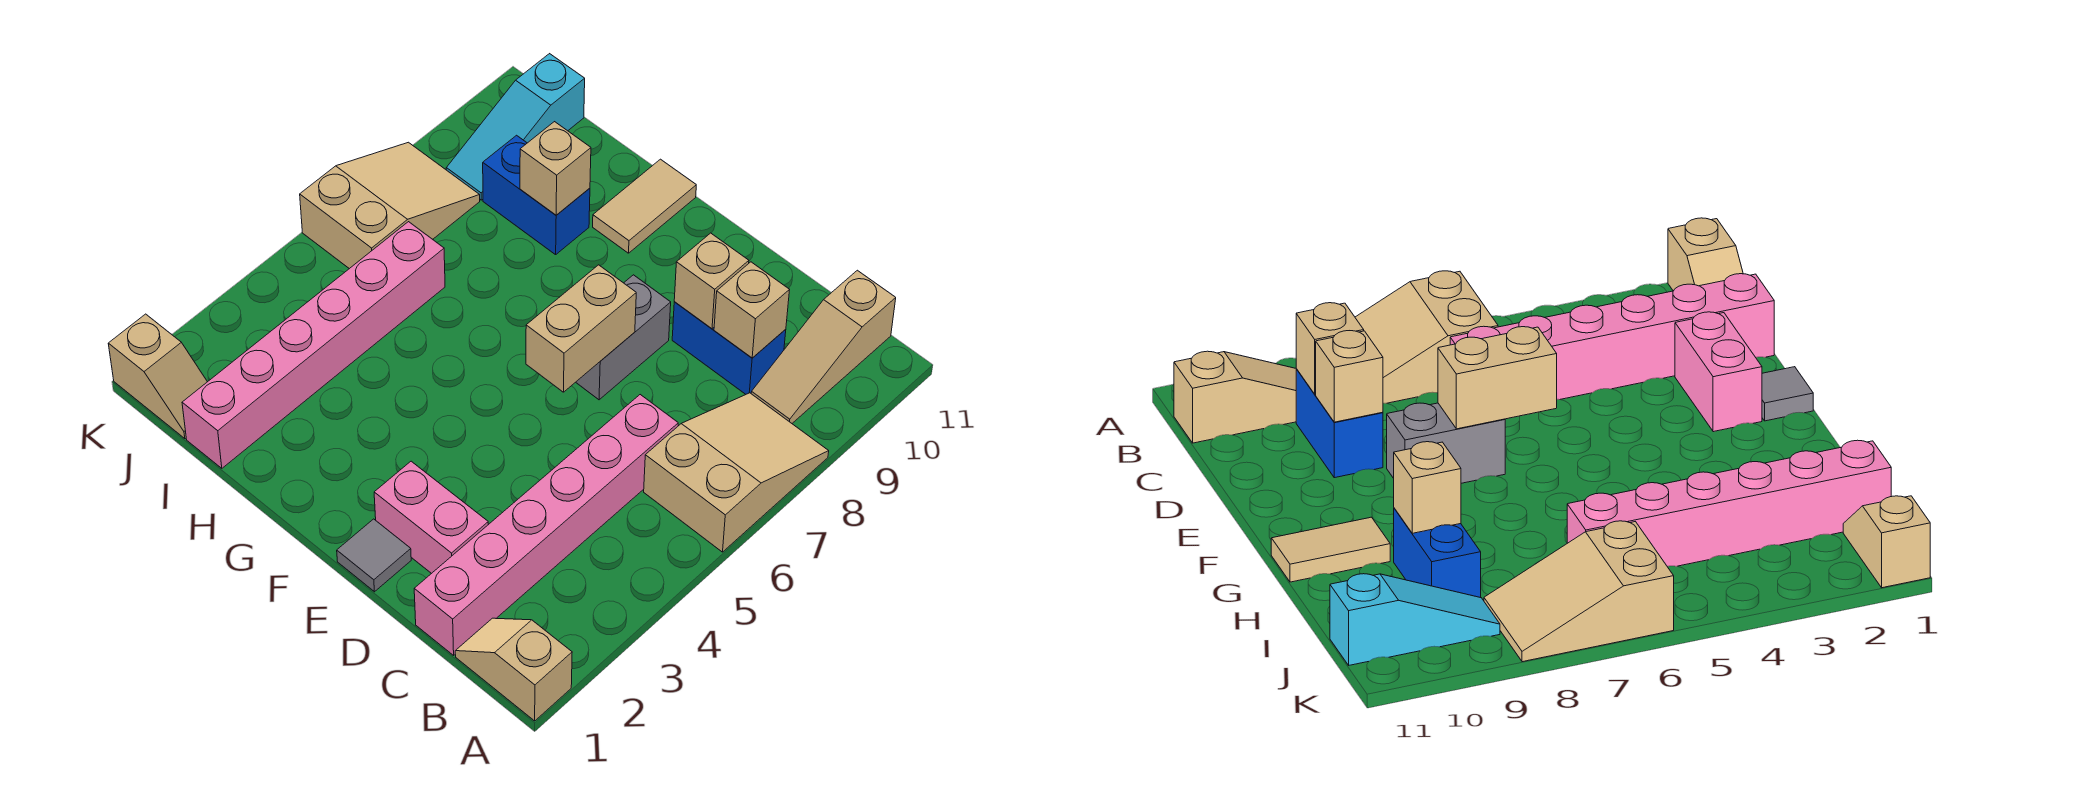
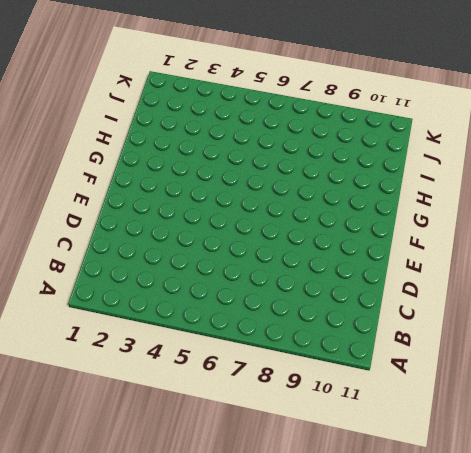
none -> tan slope A1:B1 level 1 top A
none -> tan slope A6:B8 level 1 top 6
none -> tan slope B9:B11 level 1 top 11

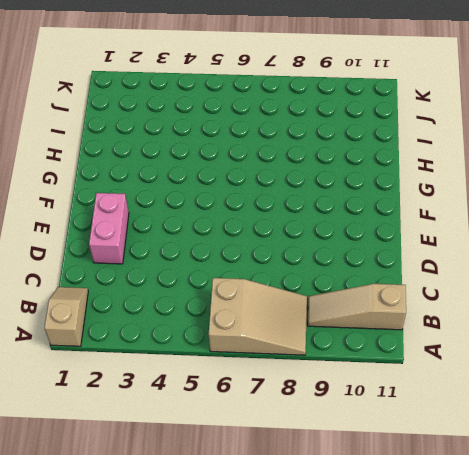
none -> pink brick C1:C6 level 1
none -> blue brick C9:D9 level 1
none -> grey tile E1 level 1

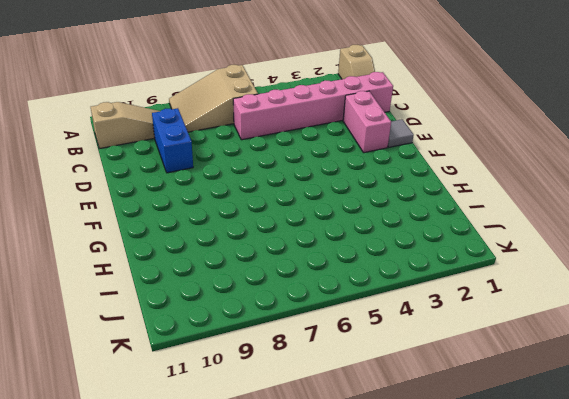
none -> grey brick E7:E8 level 1
none -> tan tile G10:G11 level 1
none -> blue brick H9:I9 level 1

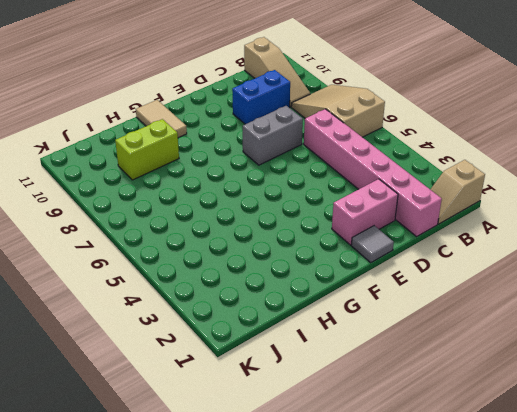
grey brick D7:E7 level 1 -> grey brick E7:E8 level 1
lime brick H9:I9 level 1 -> blue brick H9:I9 level 1
none -> pink brick I1:I6 level 1
none -> tan slope J1:K1 level 1 top K
none -> tan slope J6:K8 level 1 top 6

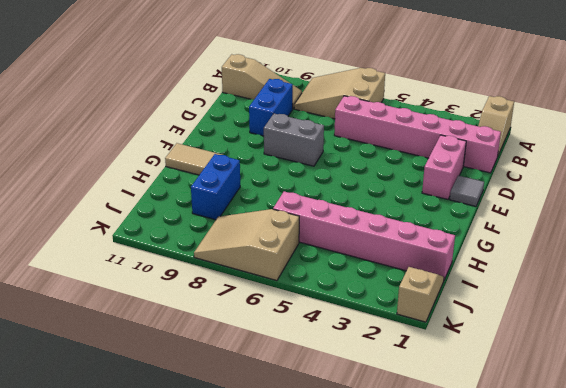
none -> cyan slope J9:J11 level 1 top 11
none -> tan brick C9 level 2
none -> tan brick D9 level 2

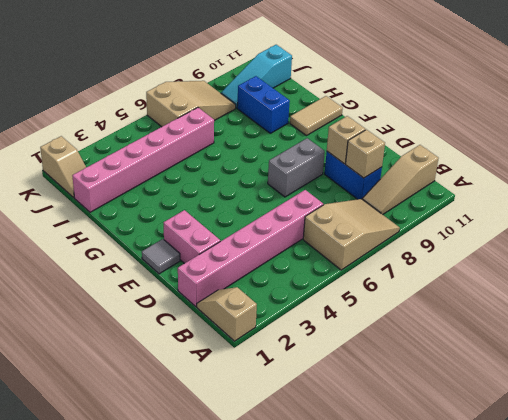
none -> tan brick E6:E7 level 2
none -> tan brick H9 level 2

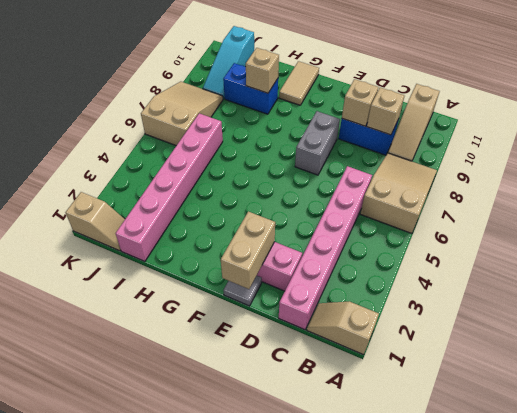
tan brick E1:E2 level 2 -> tan brick E6:E7 level 2

